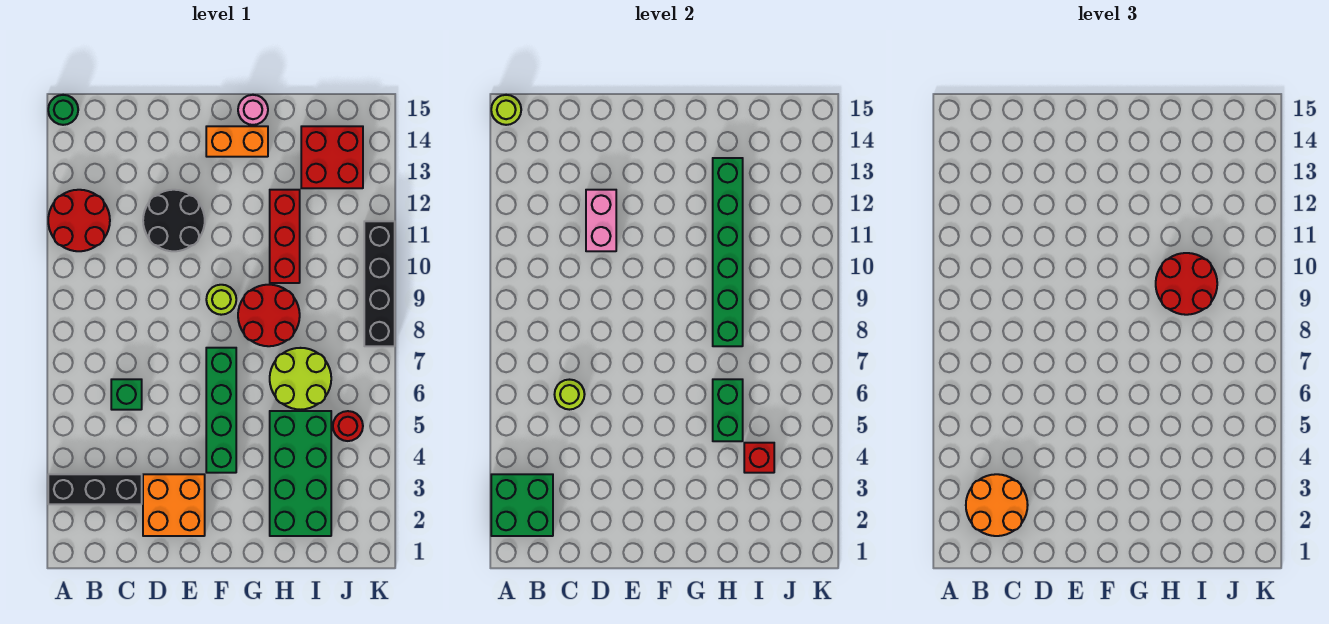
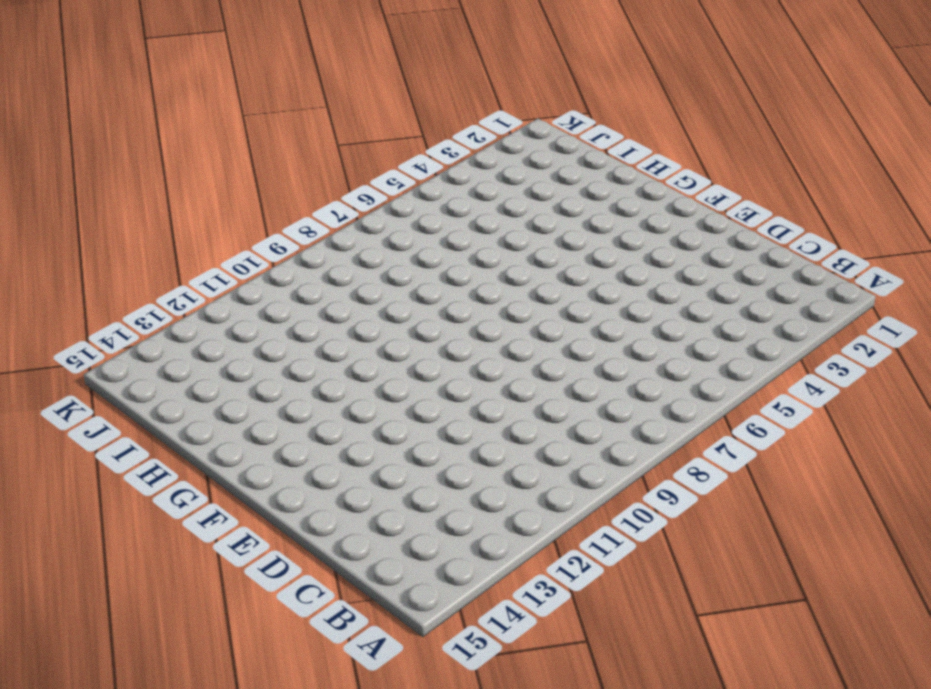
none -> black brick A3:C3 level 1
none -> red round brick A11:B12 level 1
none -> green round brick A15 level 1

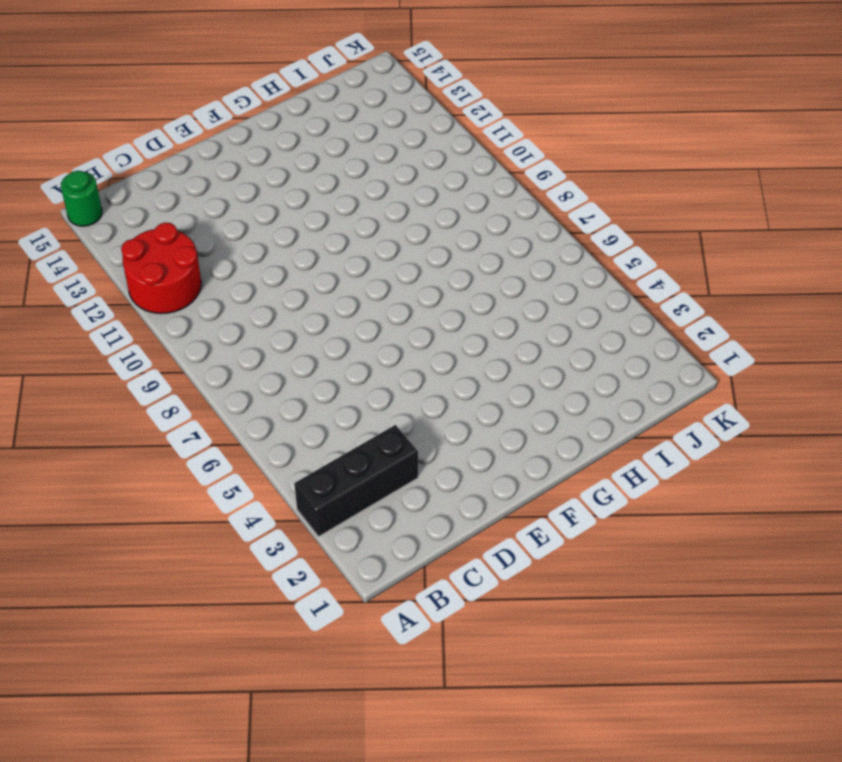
none -> green brick C6 level 1
none -> orange brick D2:E3 level 1
none -> black round brick D11:E12 level 1

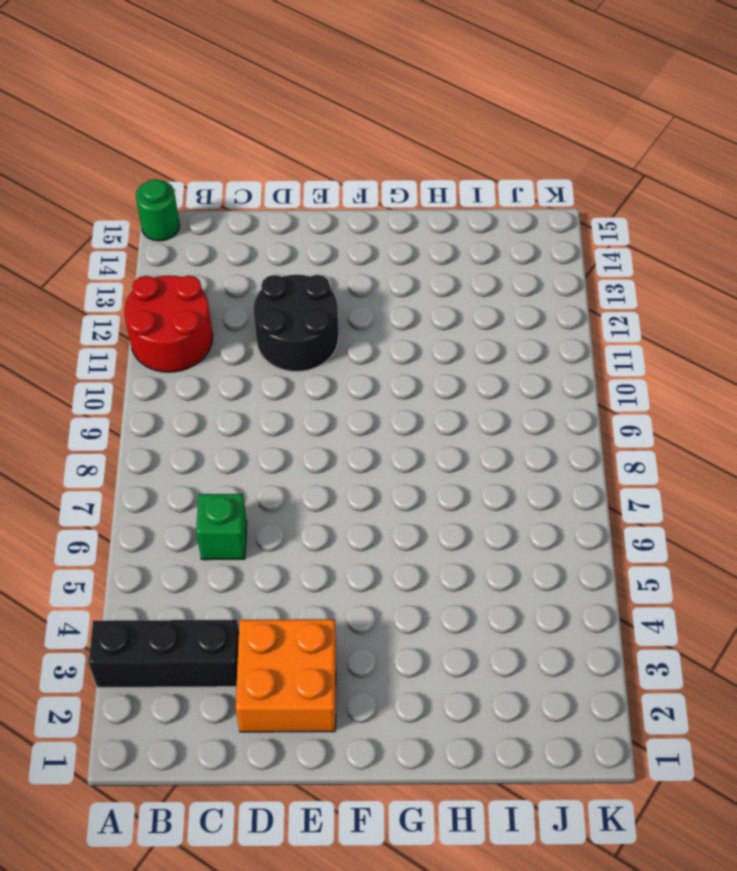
none -> green brick F4:F7 level 1
none -> lime round brick F9 level 1
none -> orange brick F14:G14 level 1

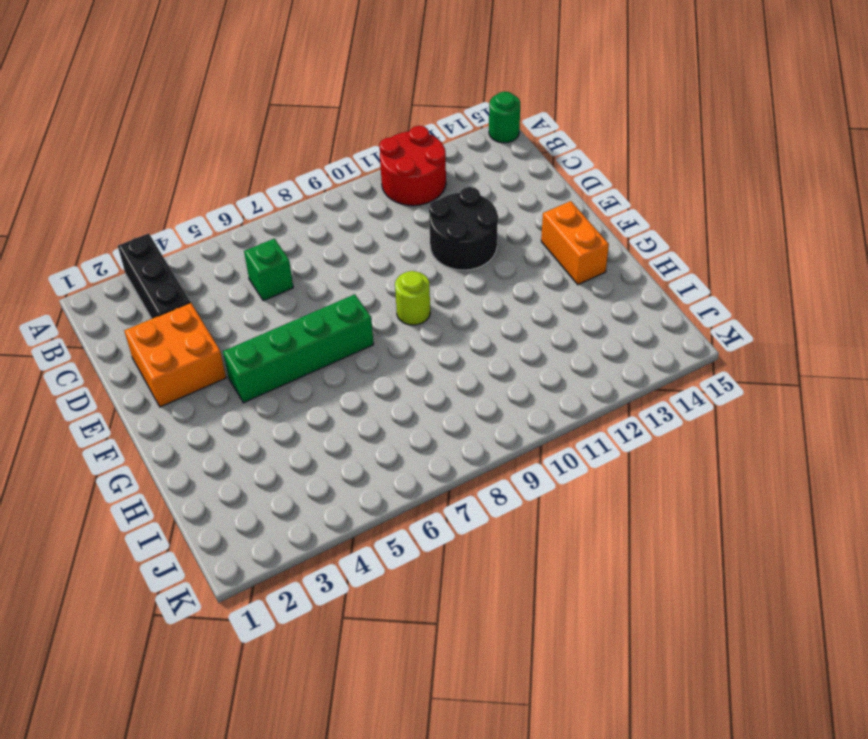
none -> red round brick G8:H9 level 1
none -> pink round brick G15 level 1
none -> green brick H2:I5 level 1

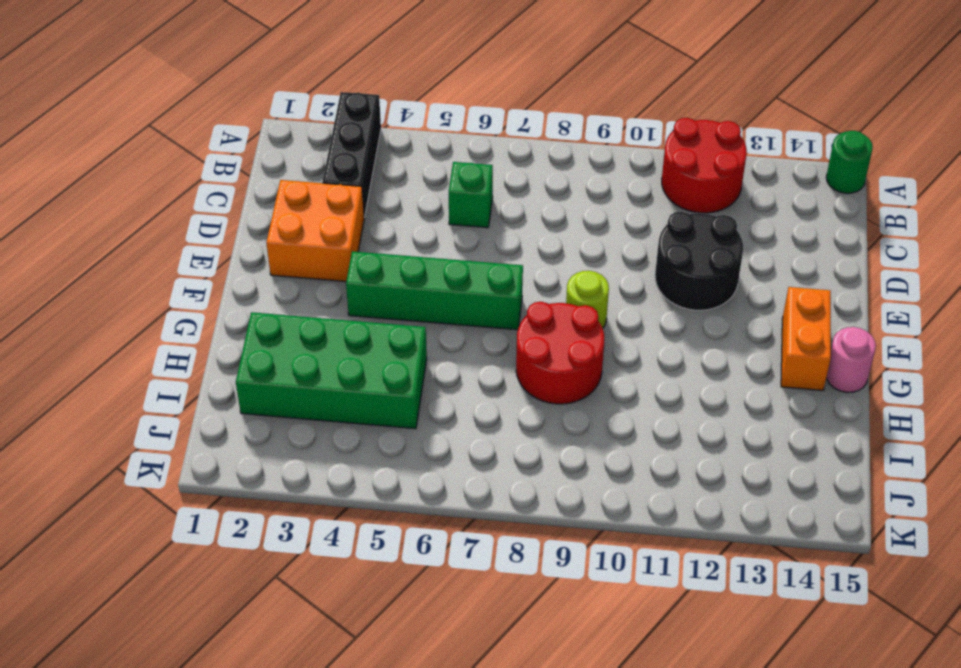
none -> lime round brick H6:I7 level 1
none -> red brick H10:H12 level 1
none -> red brick I13:J14 level 1

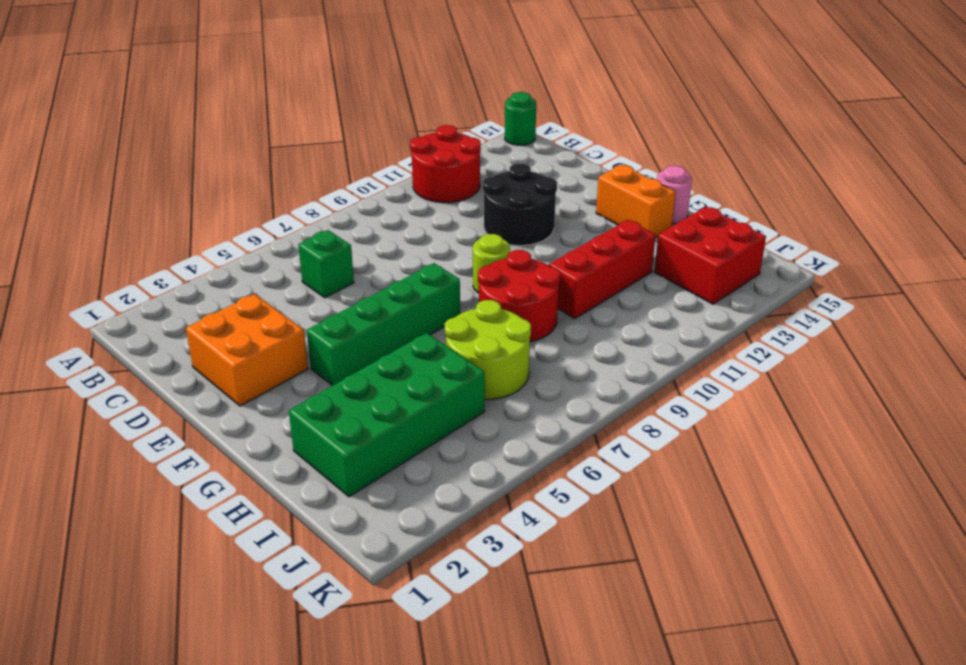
none -> black brick A3:C3 level 1
none -> red round brick J5 level 1
none -> black brick K8:K11 level 1

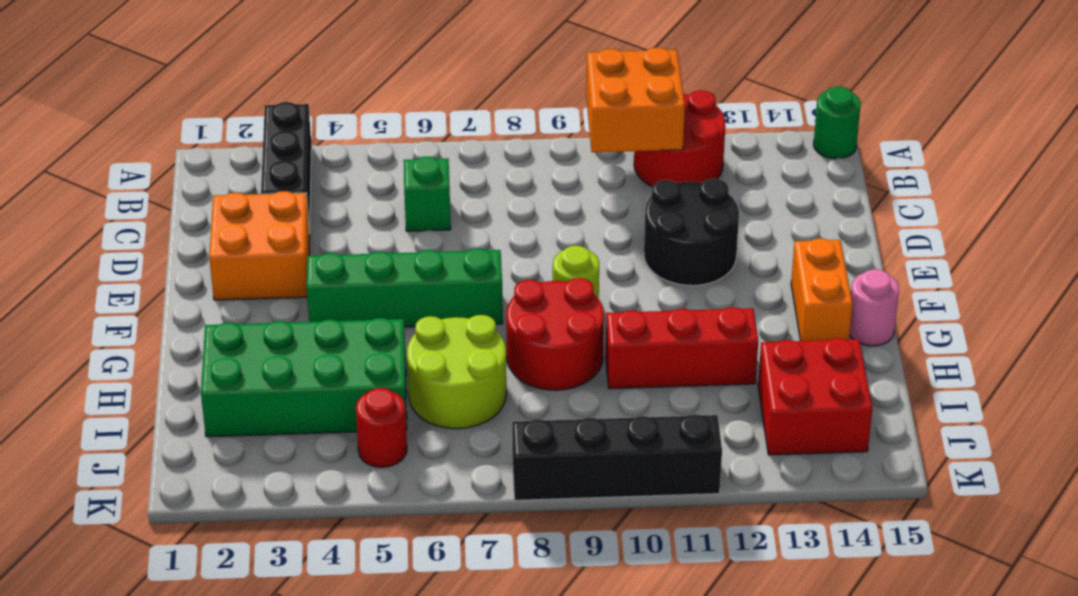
orange brick A10:B11 level 2 -> none
none -> green brick A2:B3 level 2
none -> lime round brick A15 level 2
none -> lime round brick C6 level 2

